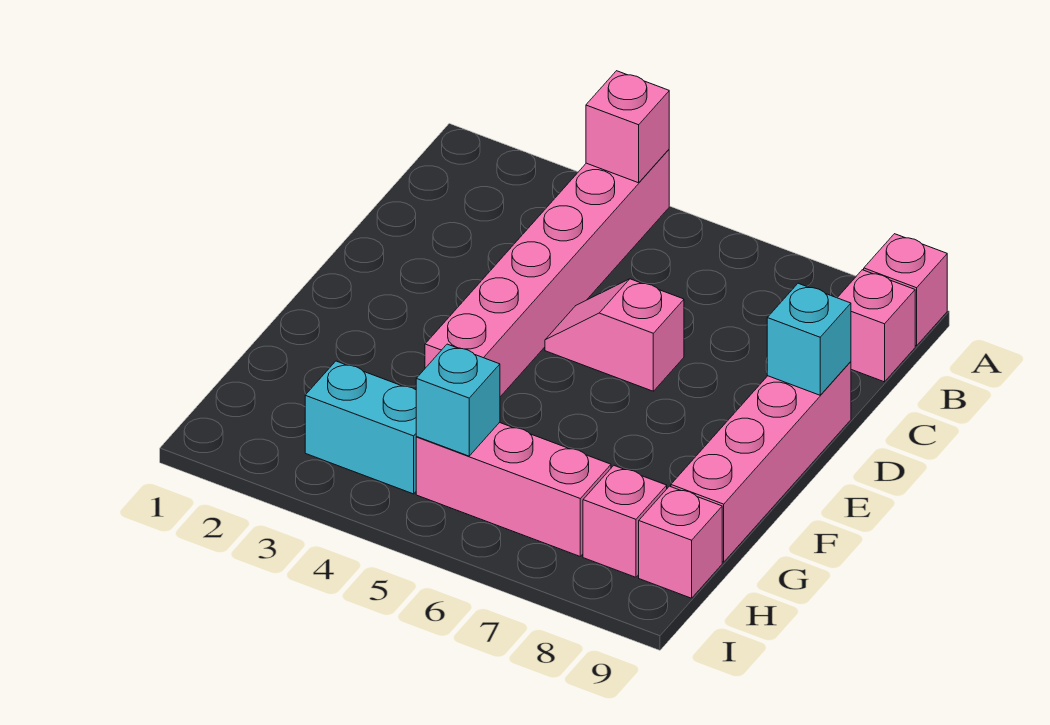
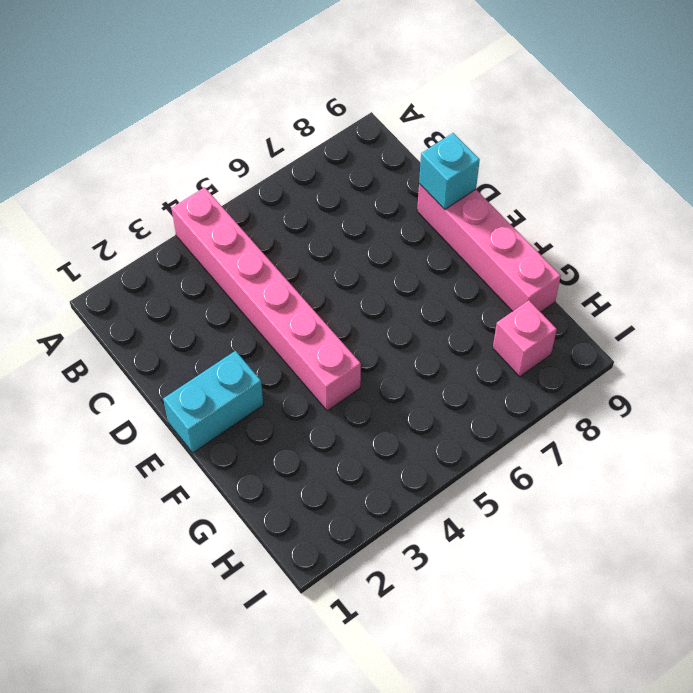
cyan brick E1:E2 level 1 -> cyan brick H3:H4 level 1
none -> pink brick A9 level 1
none -> pink brick B9 level 1
none -> pink slope D5:D6 level 1 top 6

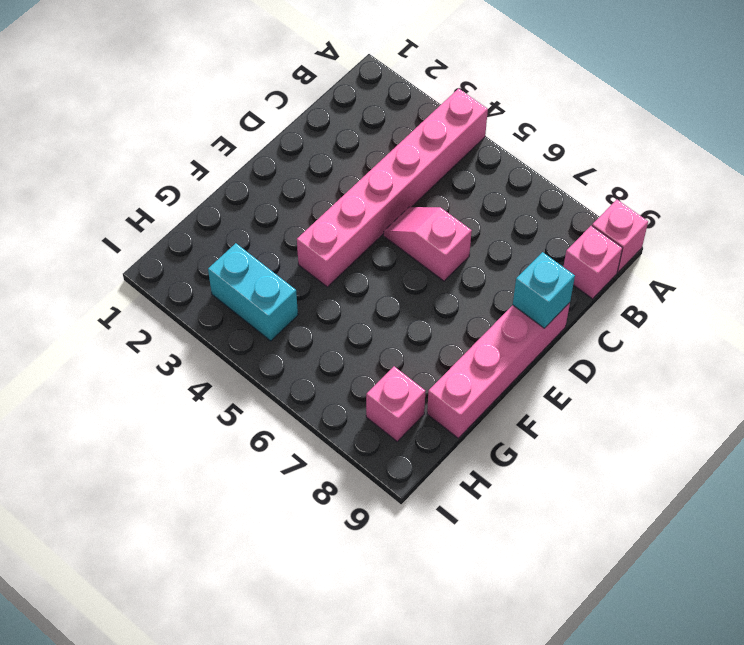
none -> pink brick H5:H7 level 1
none -> pink brick H9 level 1
none -> pink brick A4 level 2

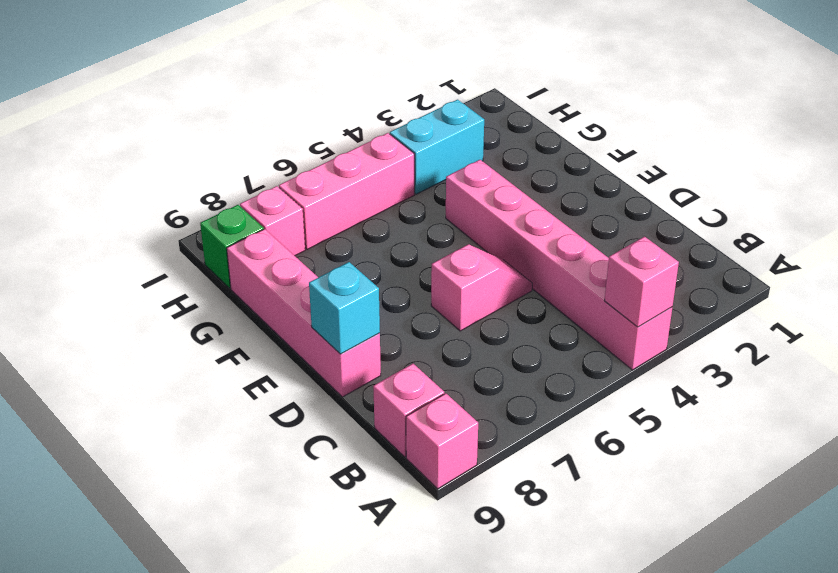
green brick H9 level 1 -> pink brick H9 level 1
none -> cyan brick H5 level 2

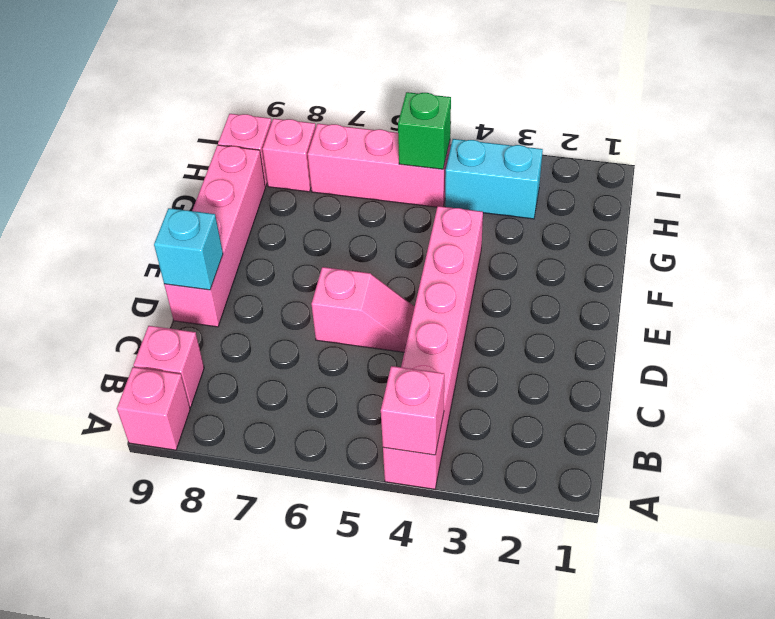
green brick H5 level 2 -> cyan brick H5 level 2

